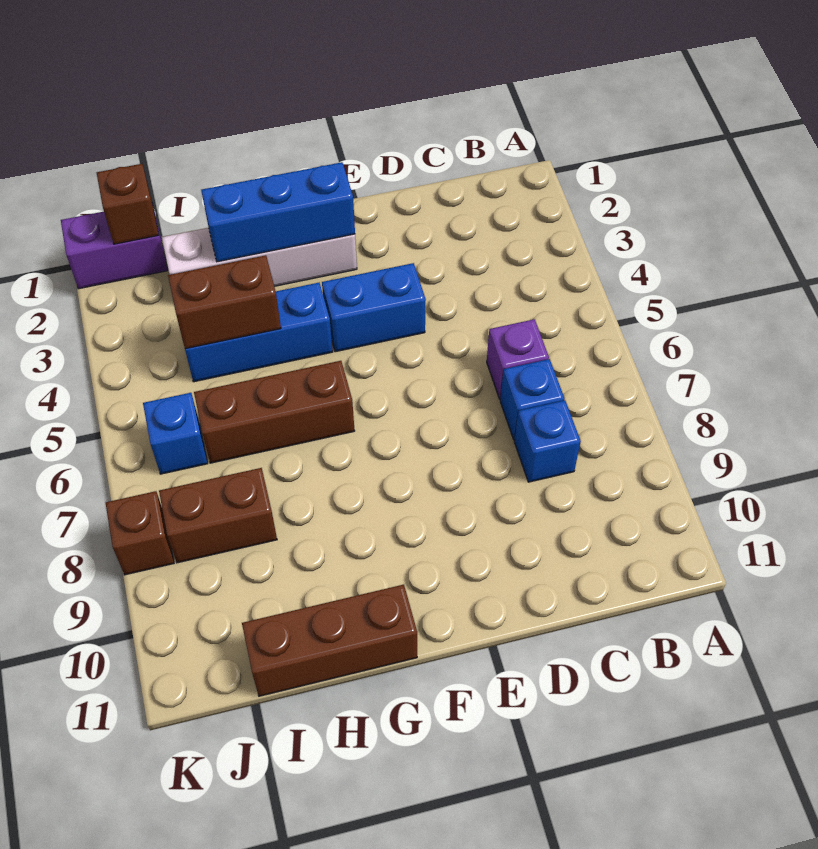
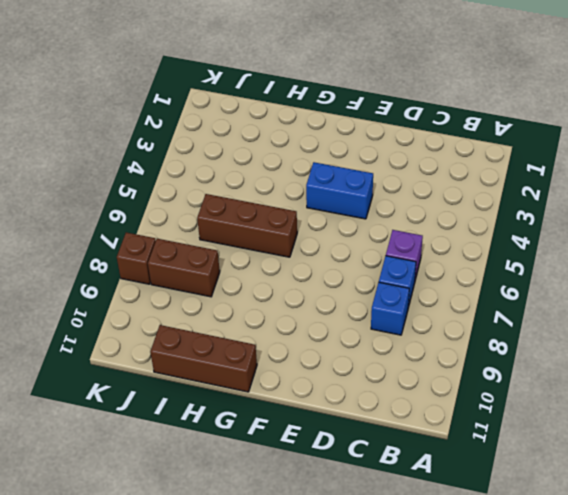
none -> white brick F2:I2 level 1
none -> blue brick G4:I4 level 1
none -> purple brick J1:K1 level 1

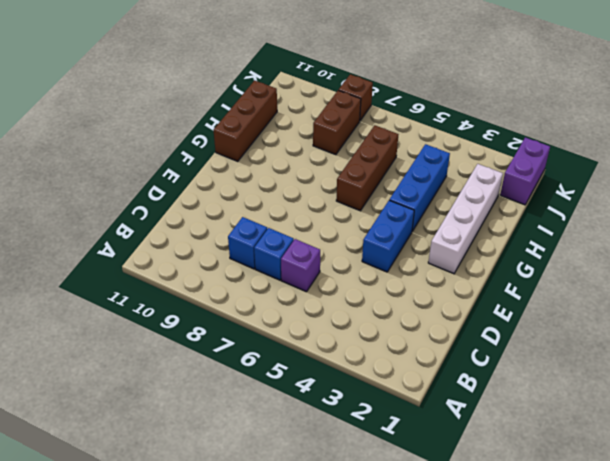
none -> blue brick J6 level 1
none -> blue brick F2:H2 level 2
none -> brown brick H4:I4 level 2

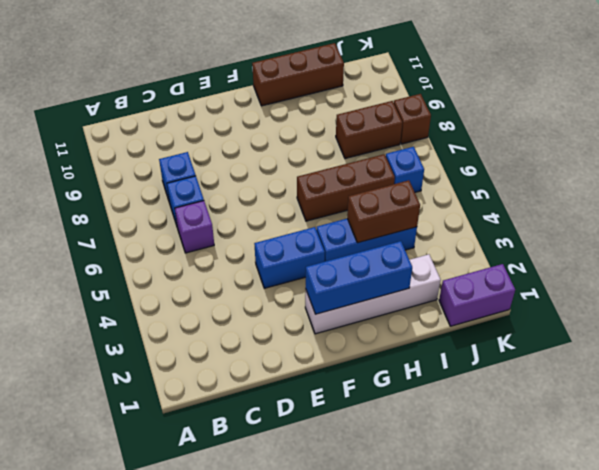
none -> brown brick J1 level 2

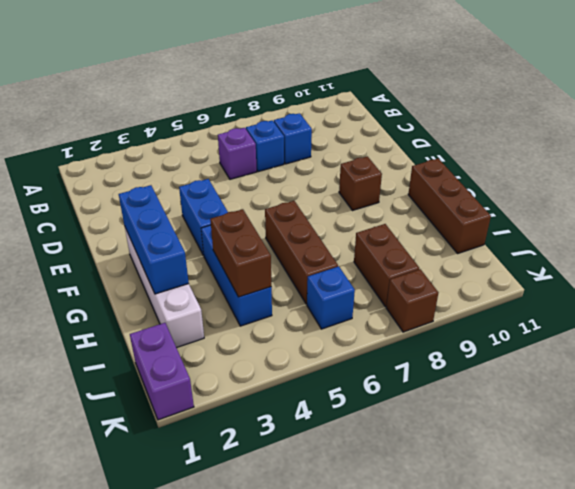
brown brick F9 level 1 -> brown brick J1 level 2

